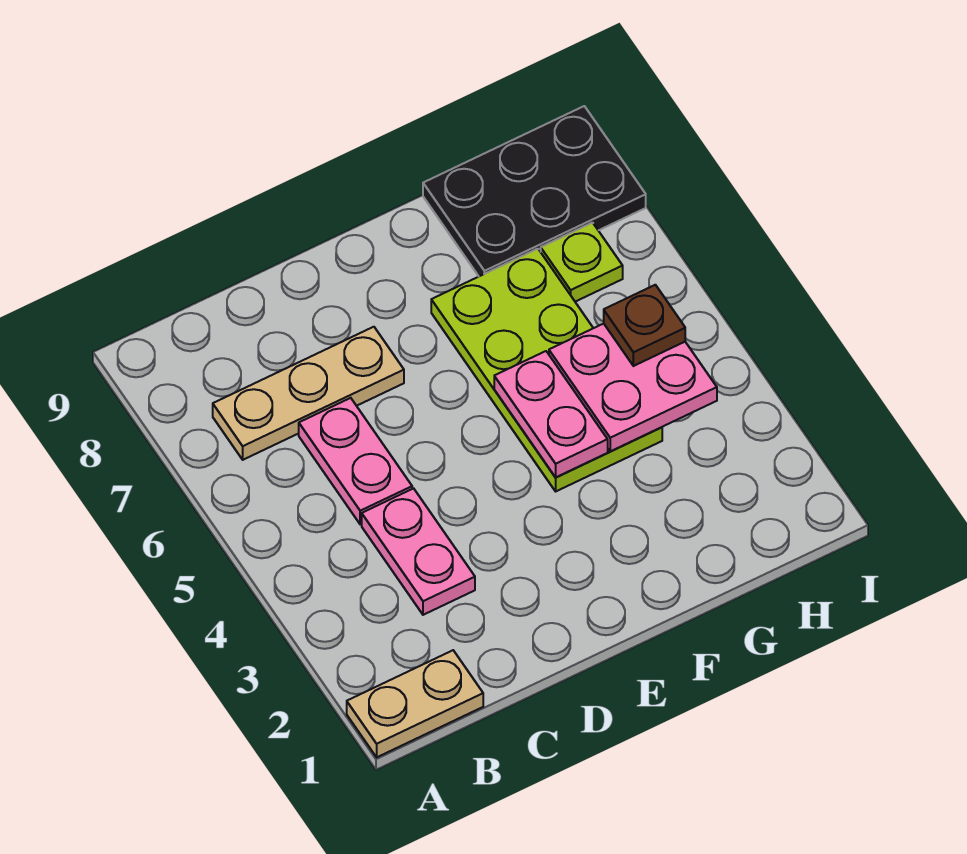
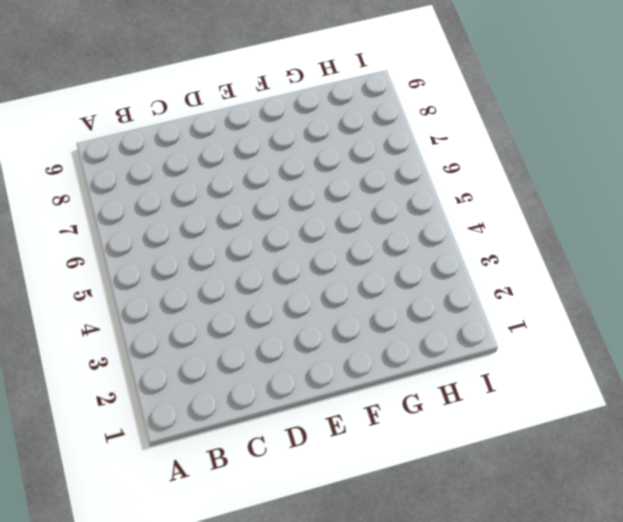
none -> tan plate A1:B1 level 1
none -> tan plate B7:D7 level 1

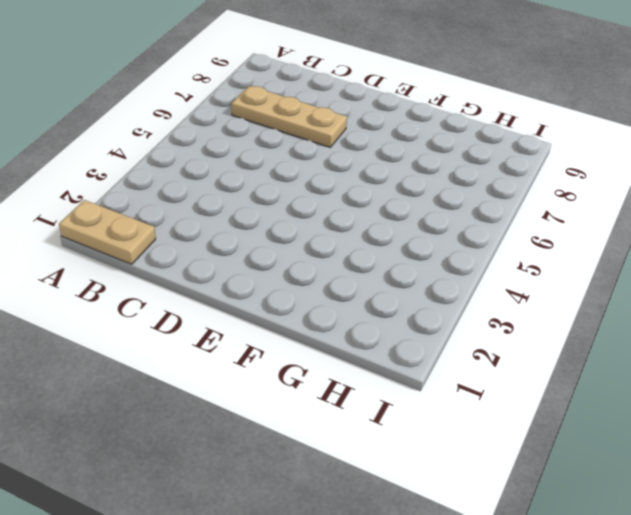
none -> pink plate C3:C4 level 1
none -> pink plate C5:C6 level 1

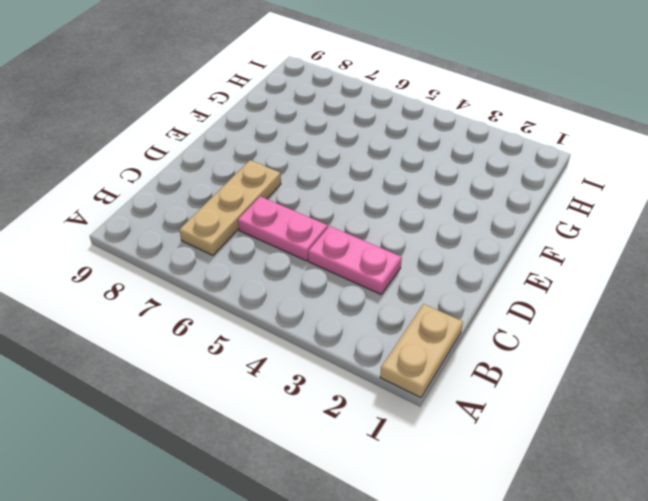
none -> lime plate F4:G7 level 1
none -> black plate G8:I9 level 1

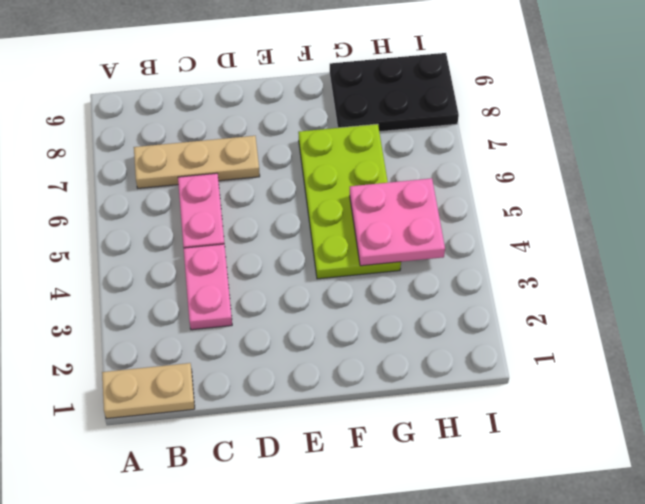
none -> lime plate H7 level 1
none -> pink plate F4:F5 level 2

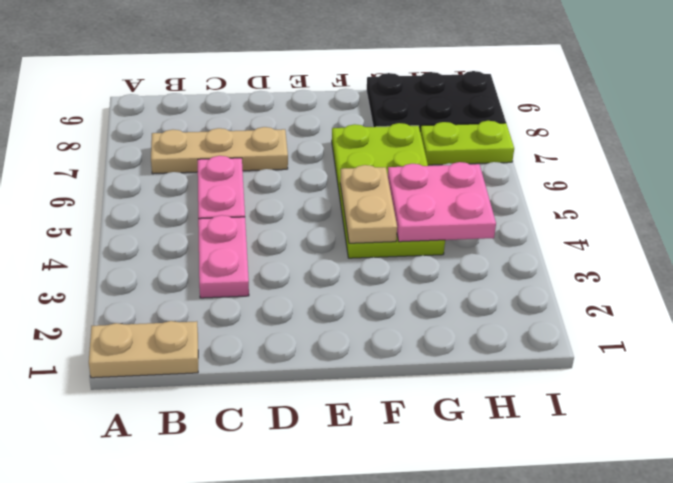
tan plate F4:F5 level 2 -> pink plate F4:F5 level 2
lime plate H7:I7 level 1 -> lime plate H7 level 1
none -> brown plate H5 level 3

